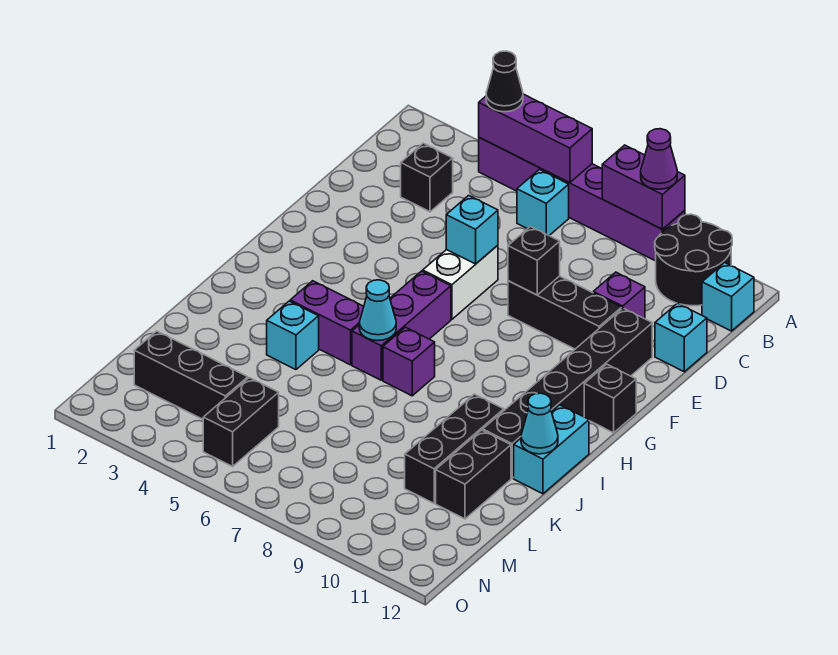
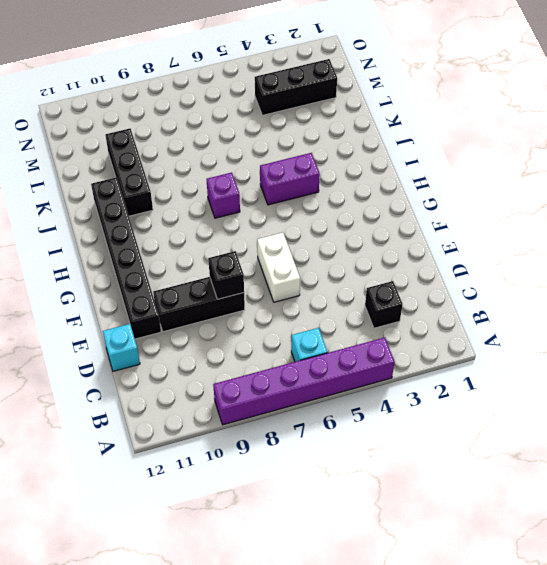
none -> black round brick A10:B11 level 1
none -> cyan brick B12 level 1
none -> purple brick D10 level 1

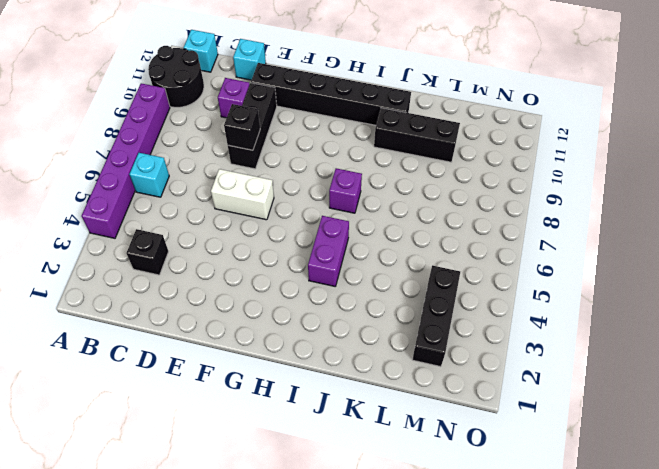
none -> purple brick G6:I6 level 1
none -> black brick G12 level 1
none -> cyan brick I12:J12 level 1

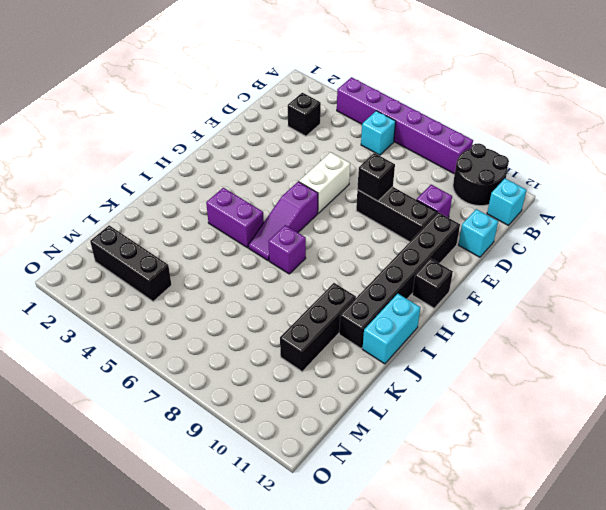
purple slope G6:I6 level 1 top G -> purple brick G6:I6 level 1
none -> cyan brick J4 level 1
none -> black brick K11:L11 level 1
none -> black brick M5:N5 level 1

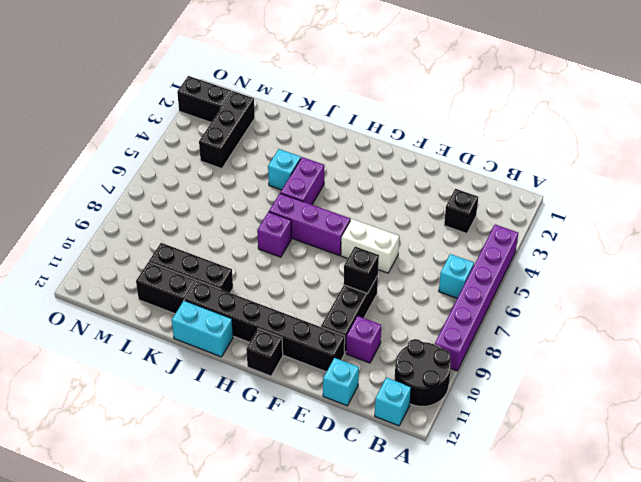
black brick N2:O2 level 1 -> black brick M5:N5 level 1
none -> purple brick A4:A6 level 2
none -> purple brick A8:A9 level 2
none -> cyan brick E6 level 2

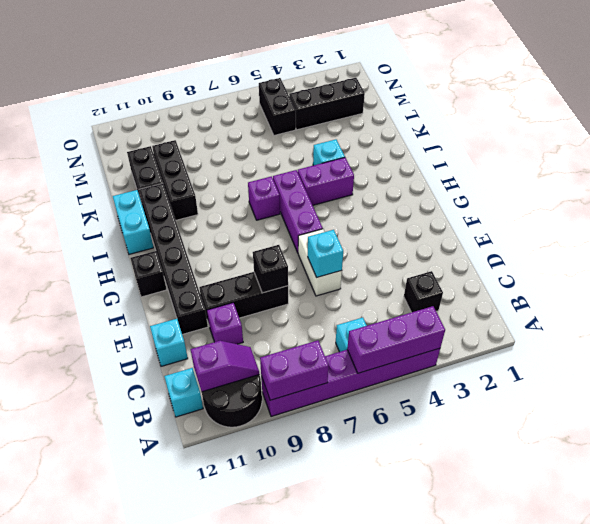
purple slope B10:B11 level 2 top 11 -> none
none -> cyan cone I6 level 2
none -> cyan cone J12 level 2
none -> black cone A4 level 3

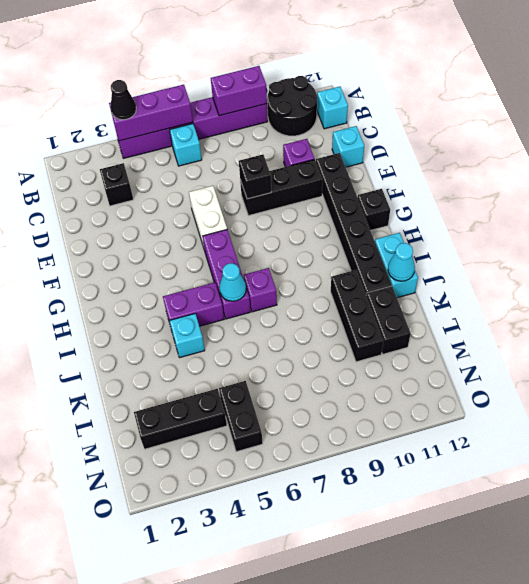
none -> cyan brick E6 level 2
none -> purple cone A9 level 3

